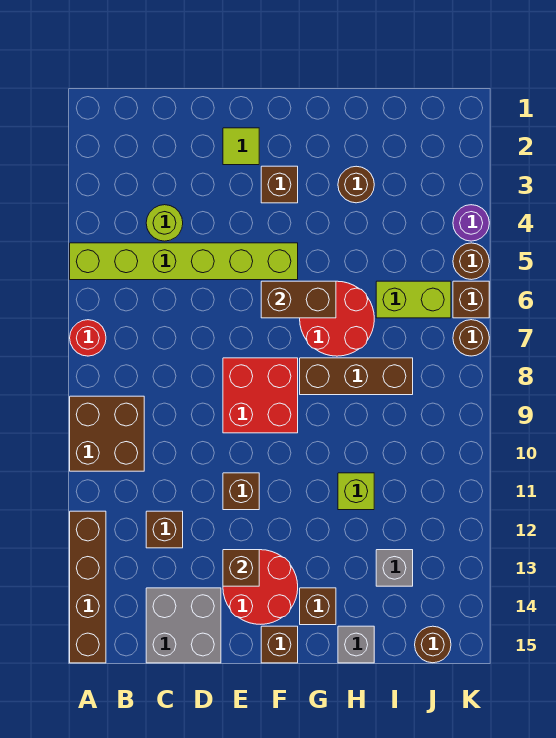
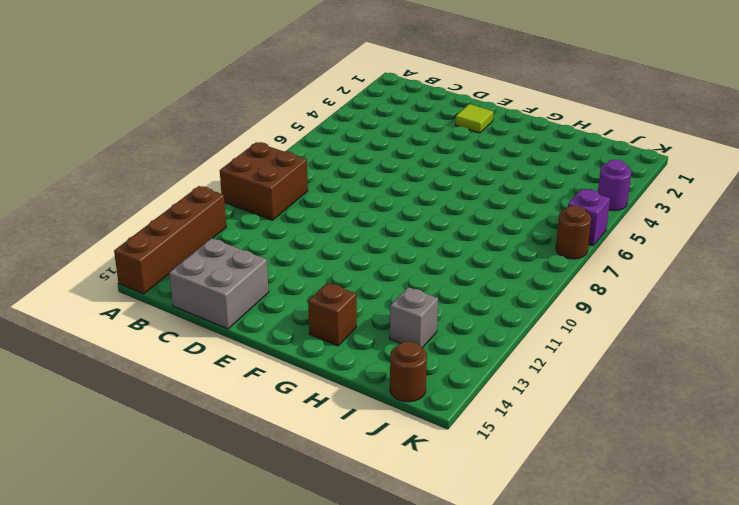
purple brick K6 level 1 -> brown brick K6 level 1
none -> lime brick A5:F5 level 1
none -> red round brick A7 level 1
none -> lime round brick C4 level 1

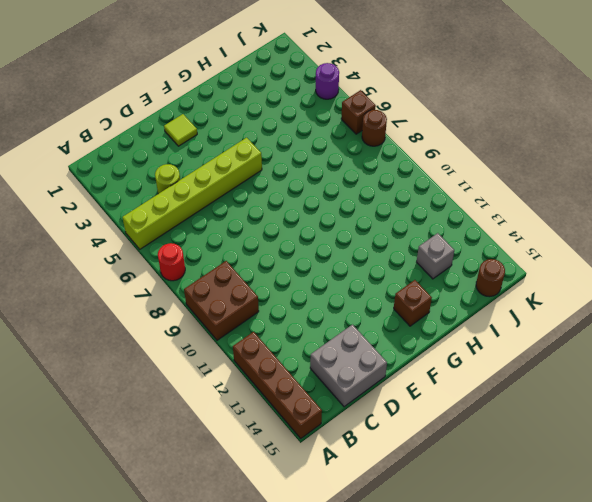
none -> brown brick C12 level 1
none -> red brick E8:F9 level 1
none -> brown brick E11 level 1

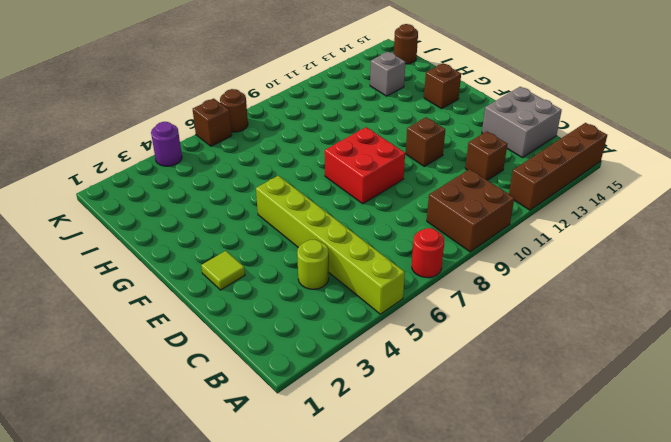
none -> red round brick E13:F14 level 1
none -> brown brick F3 level 1
none -> brown brick F15 level 1

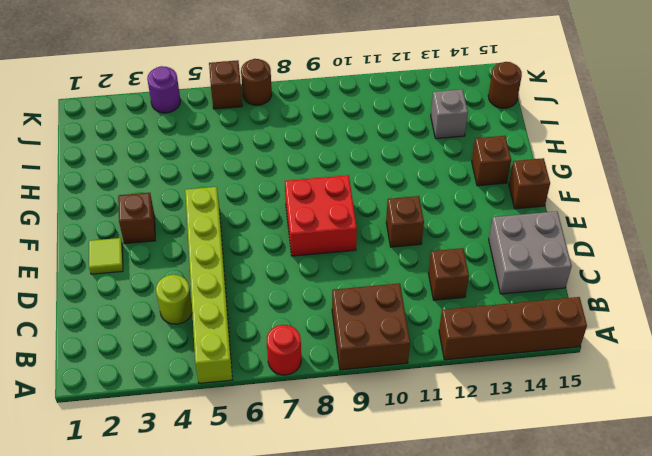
none -> red round brick E13:F14 level 1
none -> red round brick G6:H7 level 1
none -> brown brick G8:I8 level 1

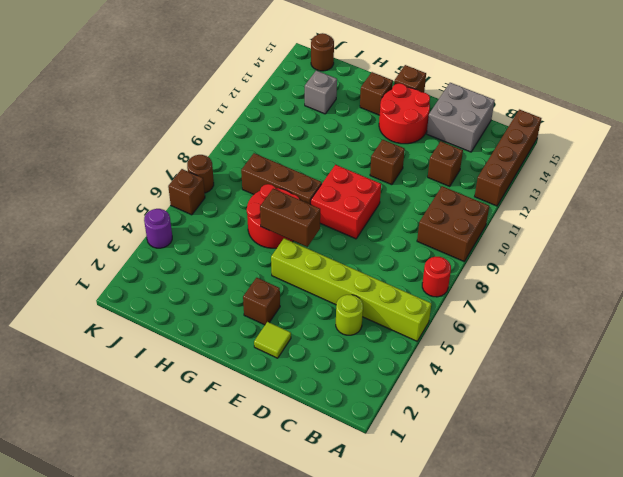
none -> brown round brick H3 level 1
none -> lime brick H11 level 1
none -> grey brick H15 level 1

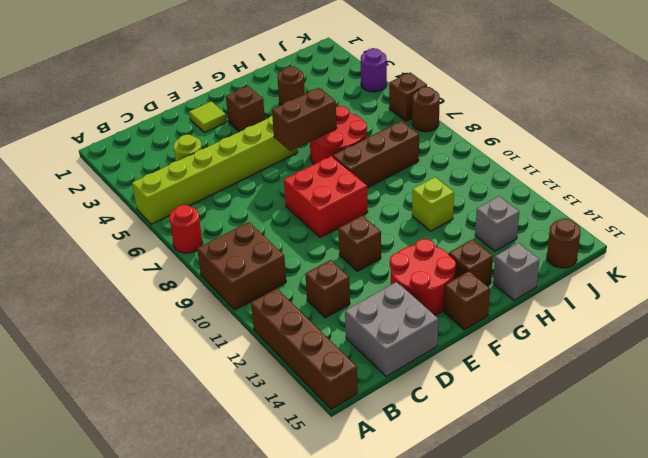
none -> lime brick I6:J6 level 1
none -> brown round brick K5 level 1
none -> brown brick E13 level 2

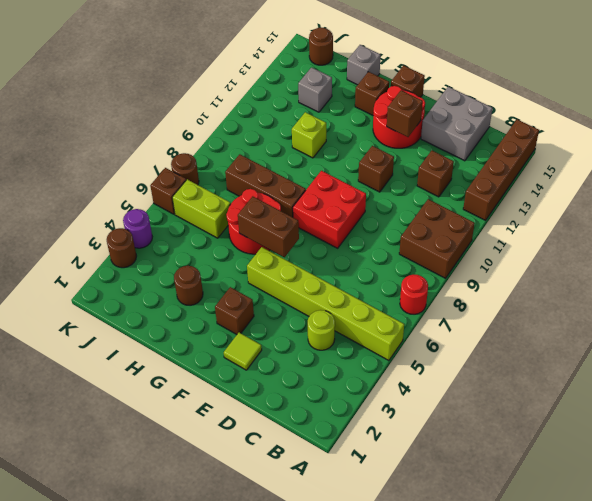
brown round brick K3 level 1 -> brown round brick K5 level 1

